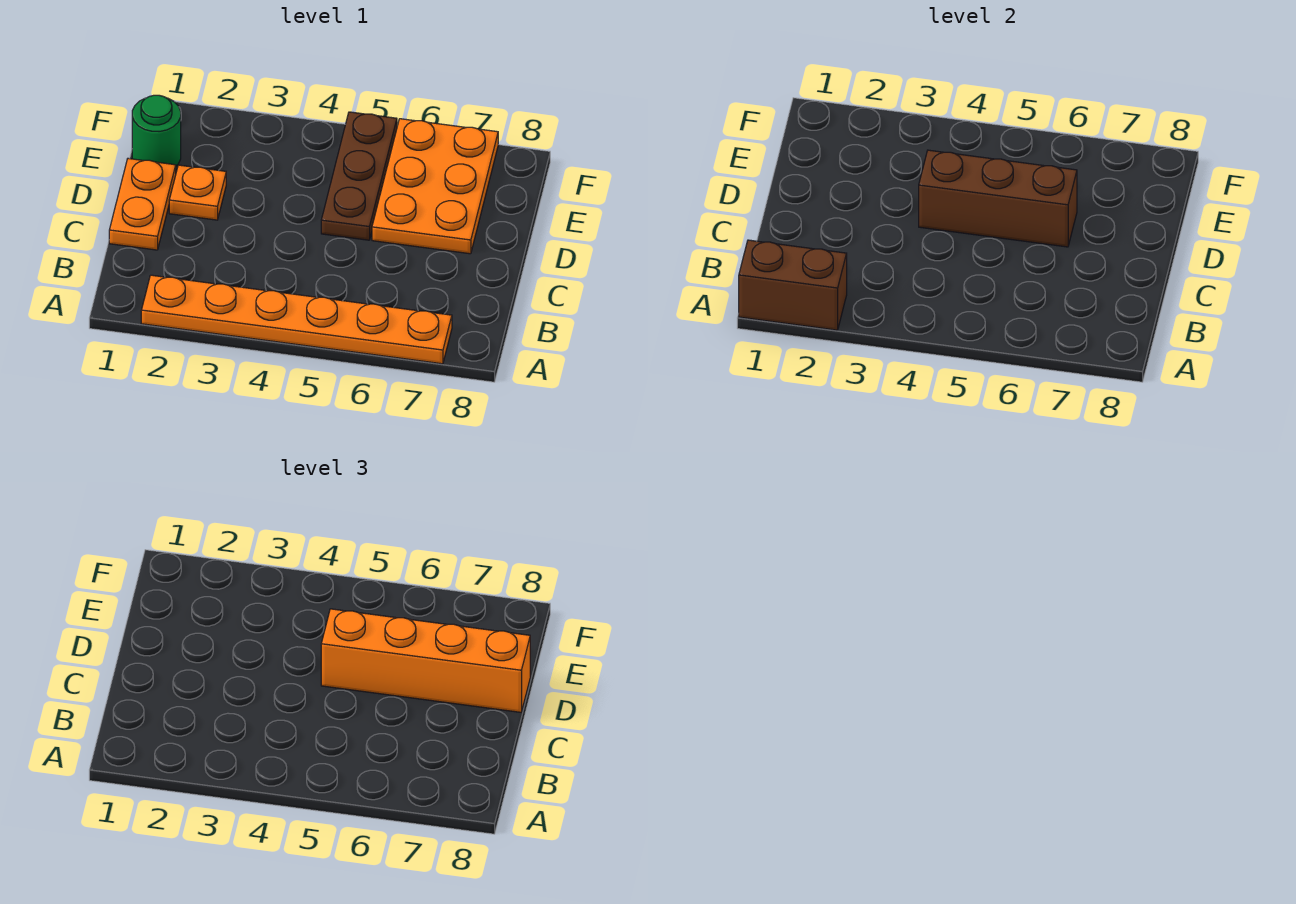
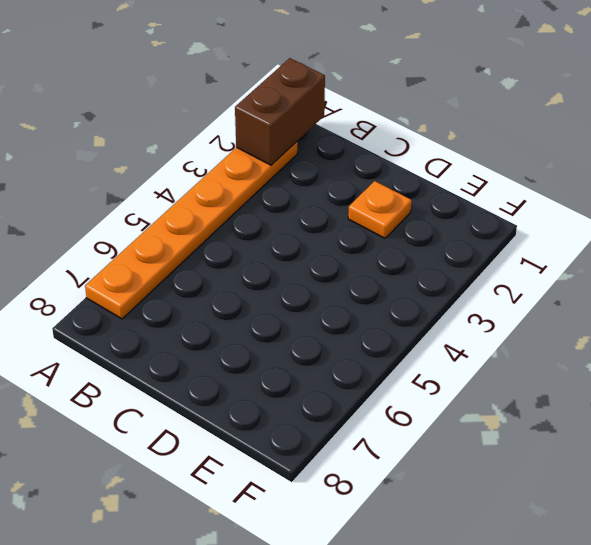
none -> orange plate C1:D1 level 1
none -> brown plate D5:F5 level 1

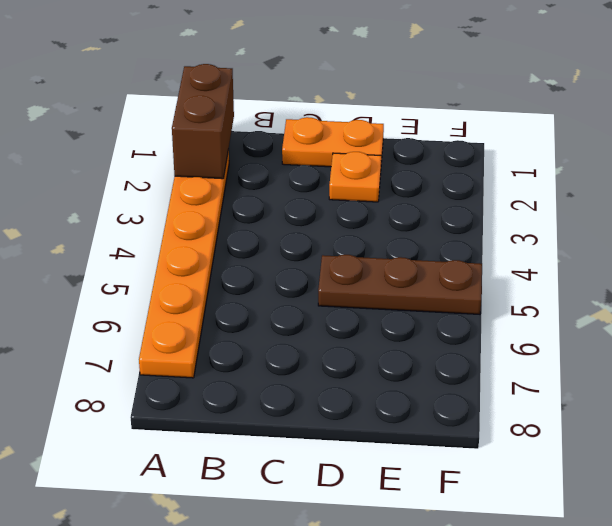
none -> orange plate D6:F7 level 1
none -> green round brick E1 level 1

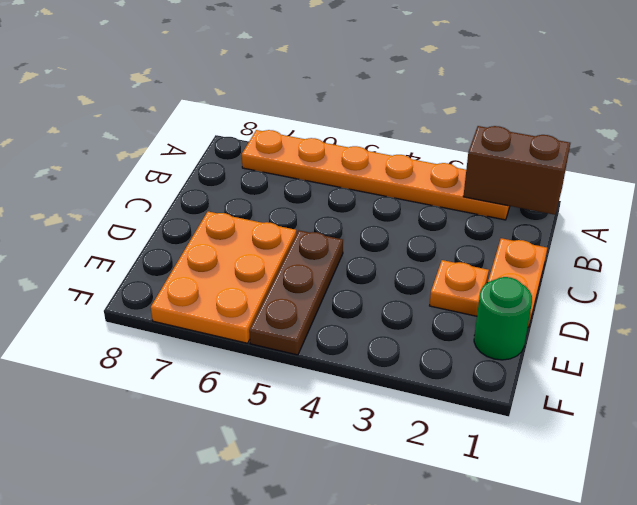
none -> brown brick D4:D6 level 2
none -> orange brick D5:D8 level 3

